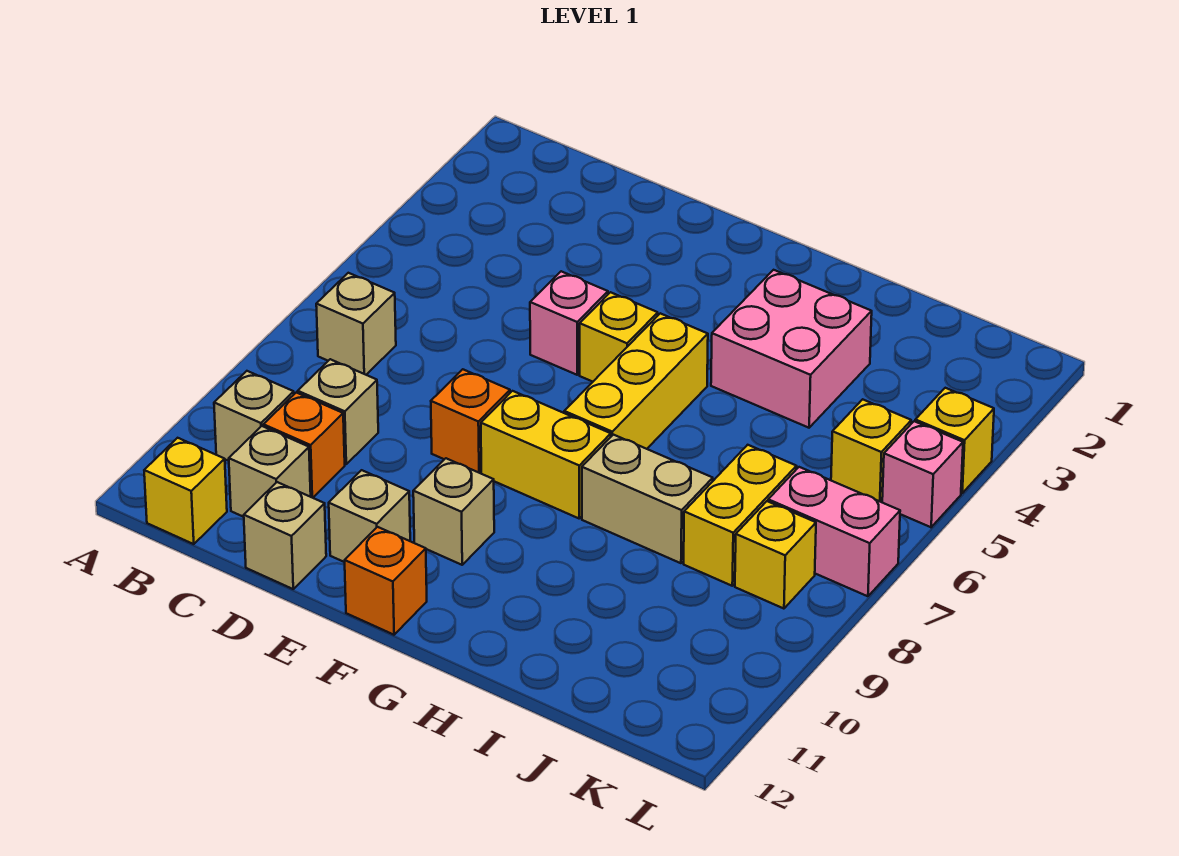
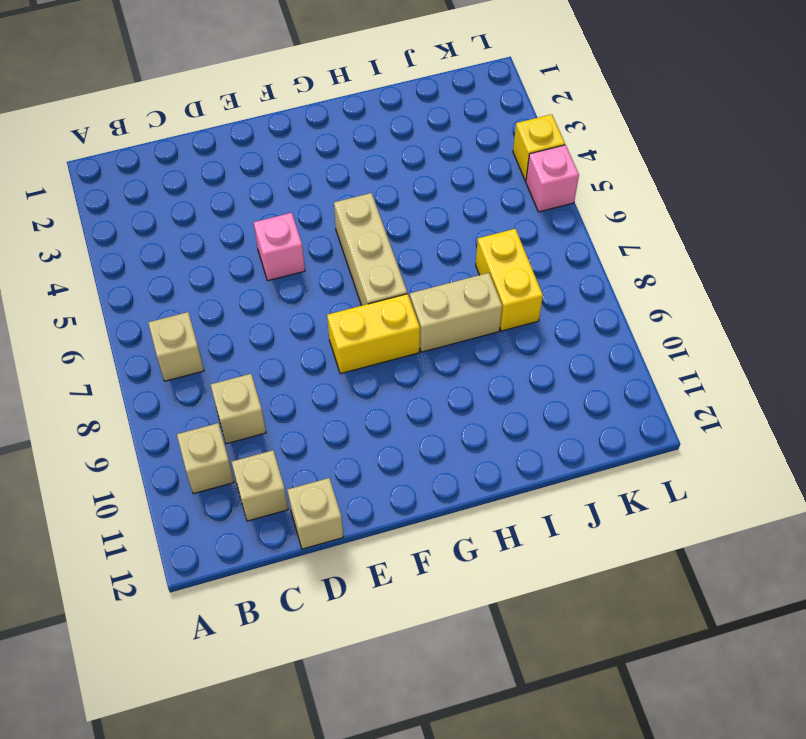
tan brick G5:G7 level 1 -> yellow brick G5:G7 level 1
none -> yellow brick B12 level 1
none -> orange brick C10 level 1
none -> orange brick E8 level 1

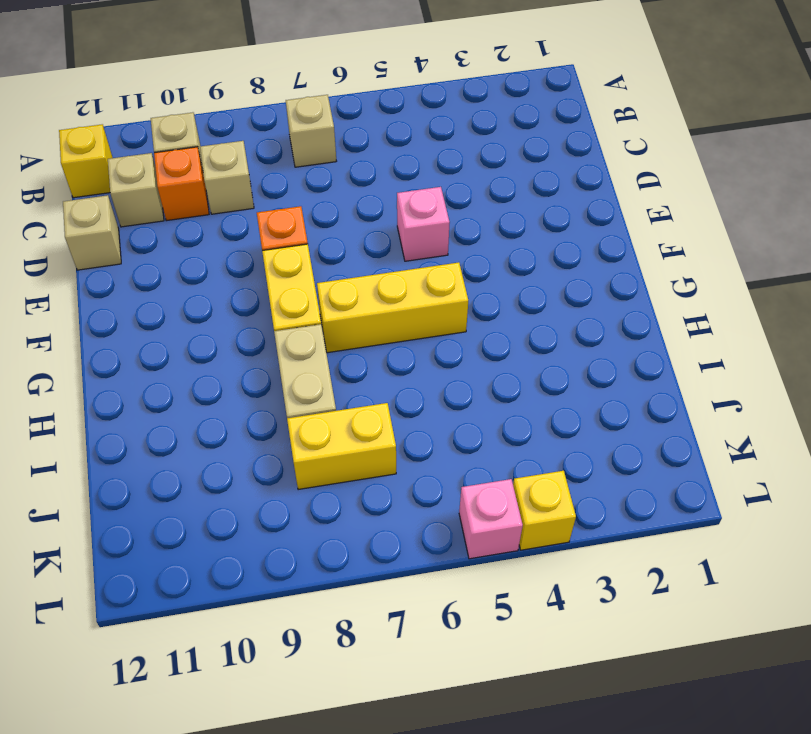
none -> tan brick E11 level 1
none -> yellow brick F5 level 1
none -> tan brick F10 level 1

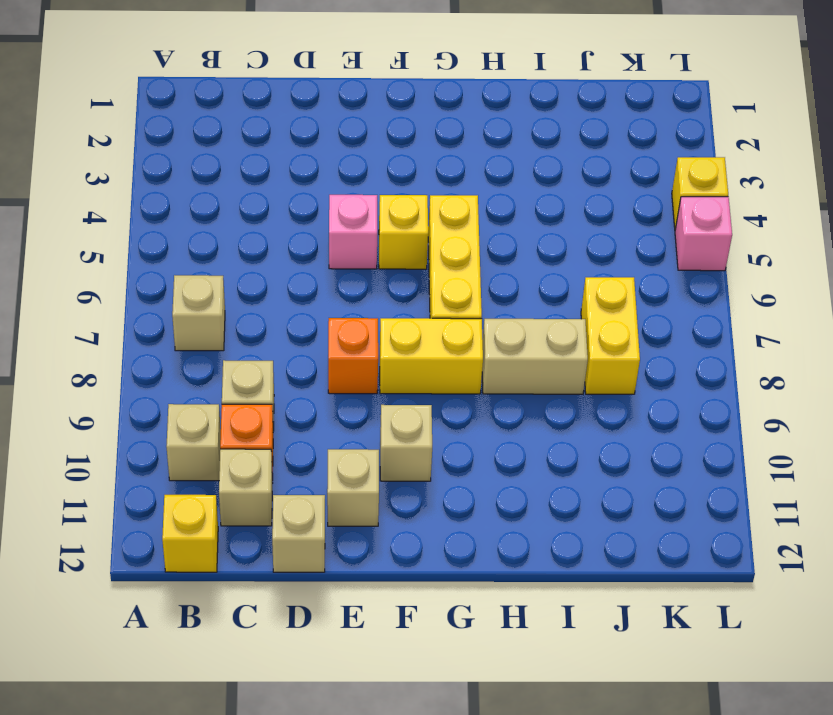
none -> orange brick F12 level 1
none -> pink brick H3:I4 level 1
none -> yellow brick K5 level 1

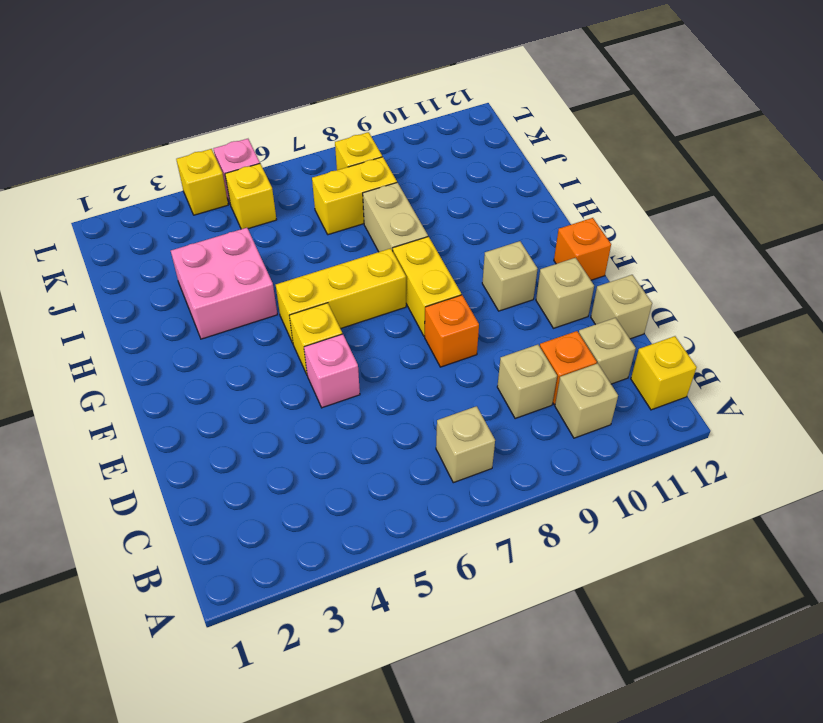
none -> pink brick K7:L7 level 1

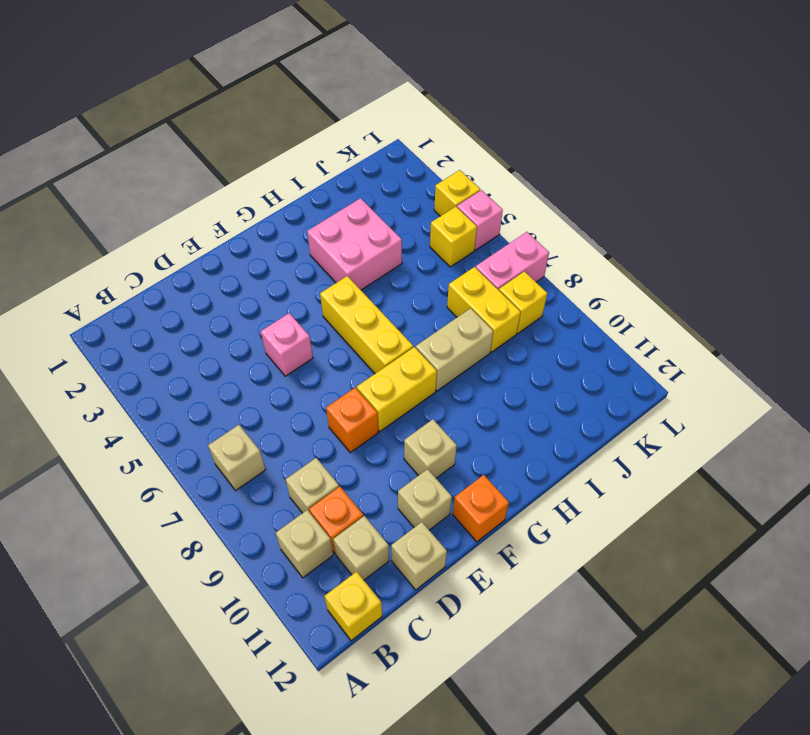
none -> yellow brick F5 level 1

